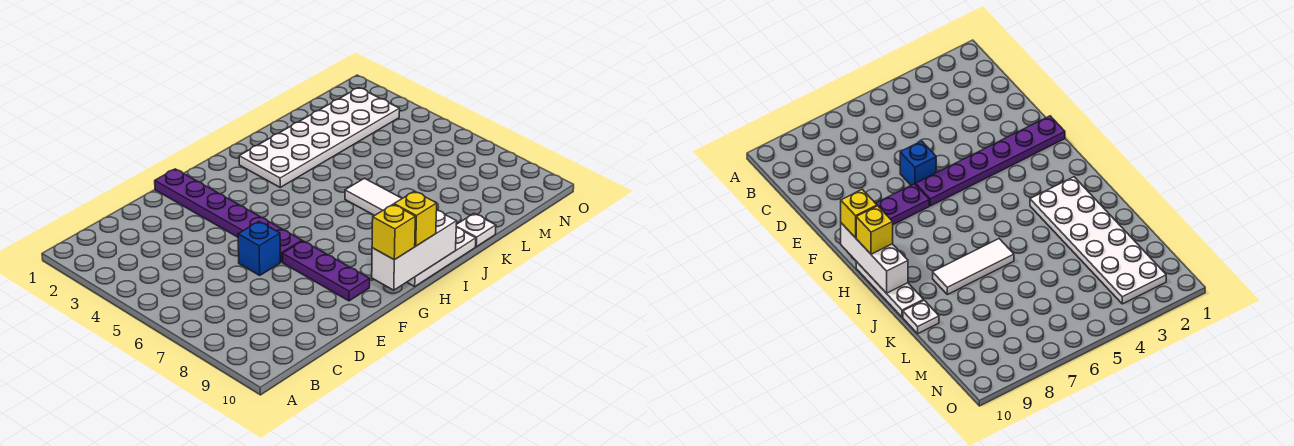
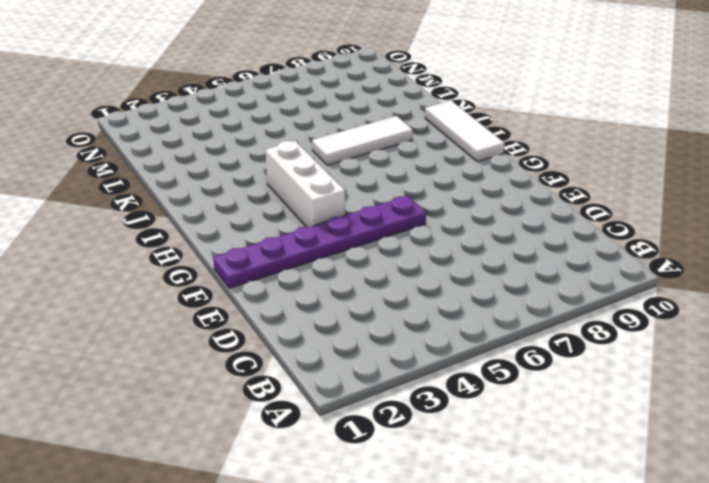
white brick G4:I4 level 1 -> white brick G10:I10 level 2
white tile H10:J10 level 1 -> white plate H10:J10 level 1
none -> blue brick E6 level 1
none -> purple plate F7:F9 level 1

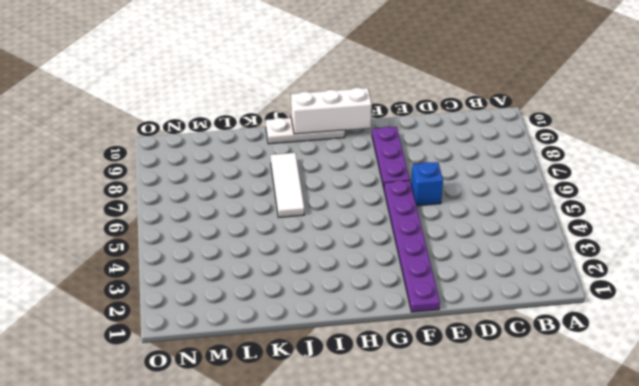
none -> white plate I2:N3 level 1
none -> white plate K10 level 1

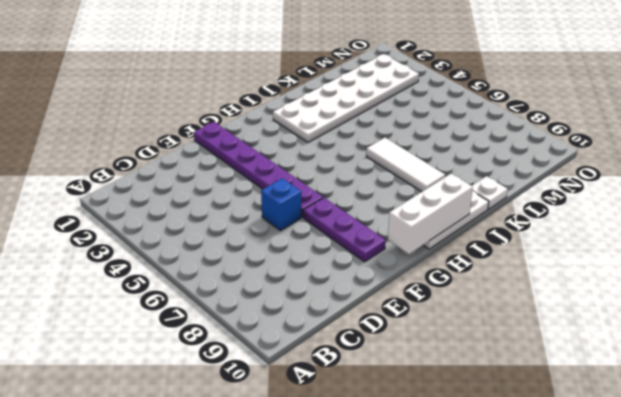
none -> yellow brick G10 level 3
none -> yellow brick H10 level 3

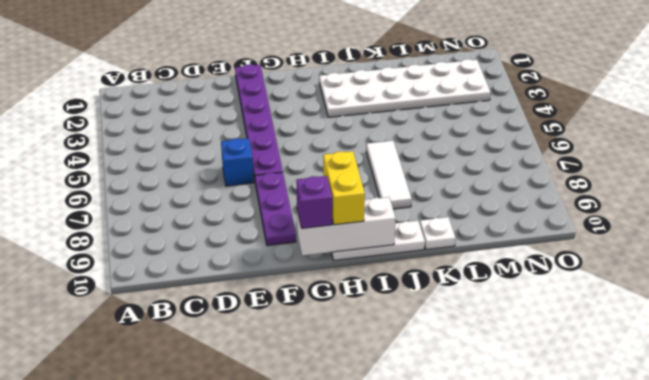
purple brick G10 level 3 -> yellow brick G10 level 3
yellow brick H9:H10 level 3 -> yellow brick H10 level 3

